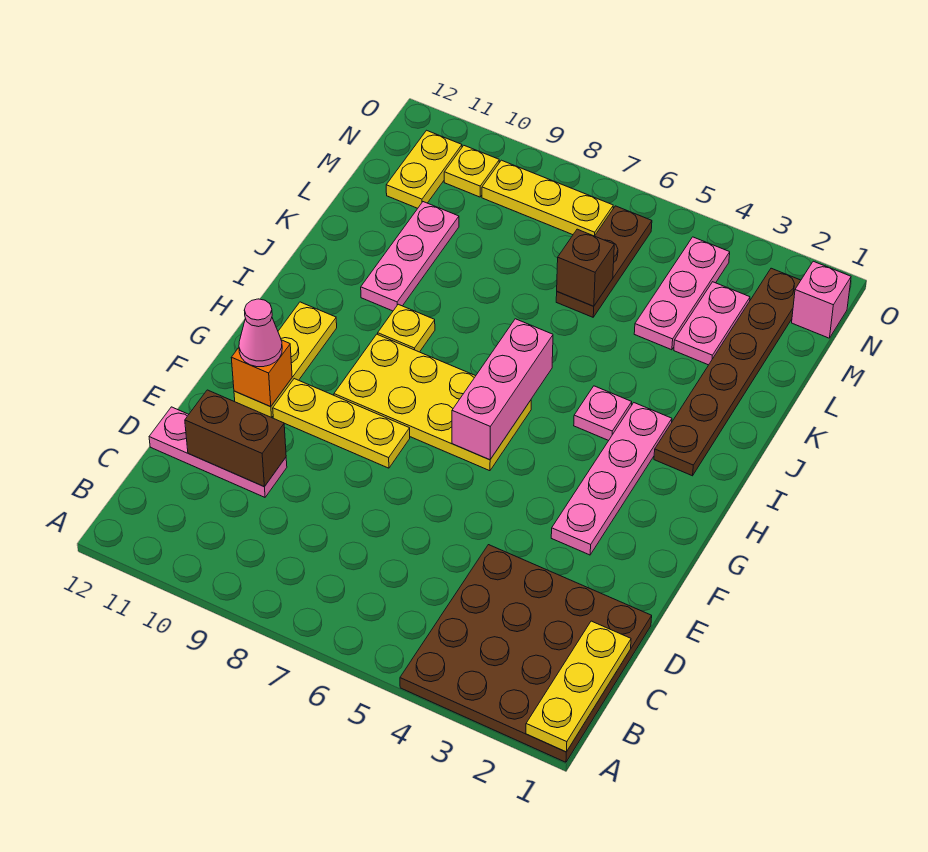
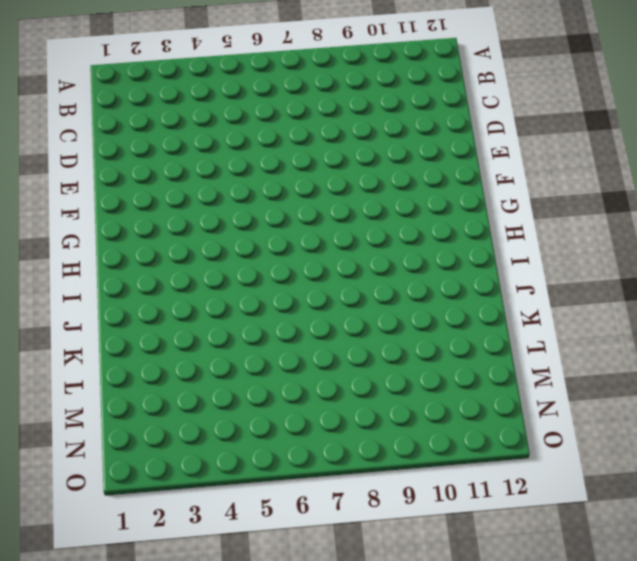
none -> brown plate A1:D4 level 1
none -> pink plate D10:D12 level 1
none -> pink plate F3:I3 level 1

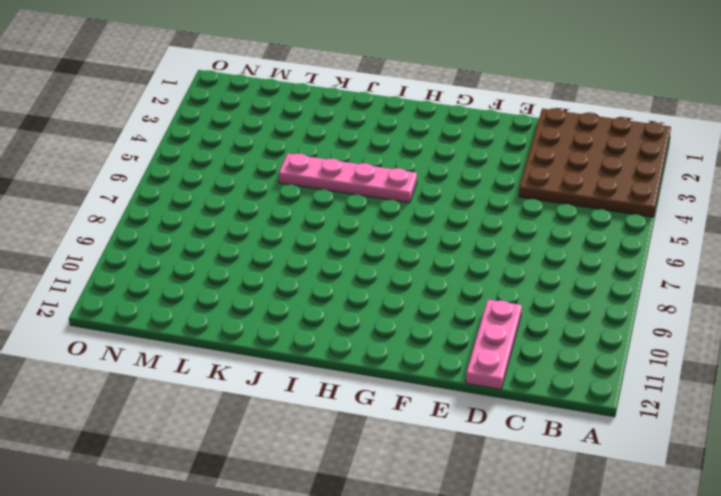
pink plate H5:K5 level 1 -> pink plate F3:I3 level 1
none -> yellow plate F8:F10 level 1
none -> yellow plate F11:H11 level 1
none -> yellow plate G6:H9 level 1

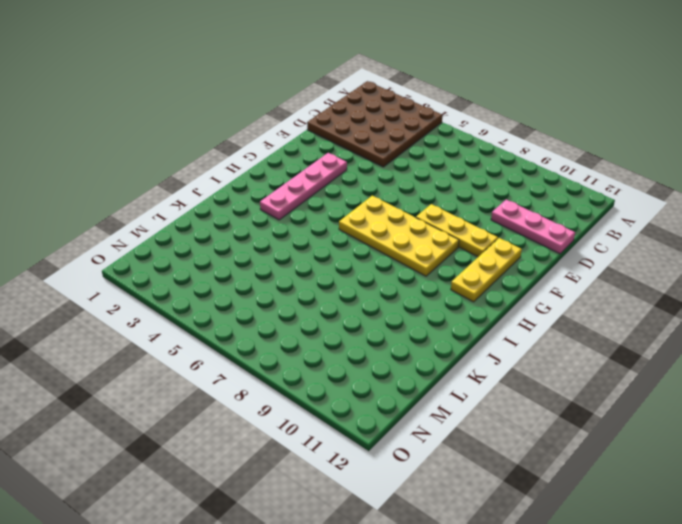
none -> brown plate I2:N2 level 1
none -> pink plate I4 level 1
none -> yellow plate I9 level 1

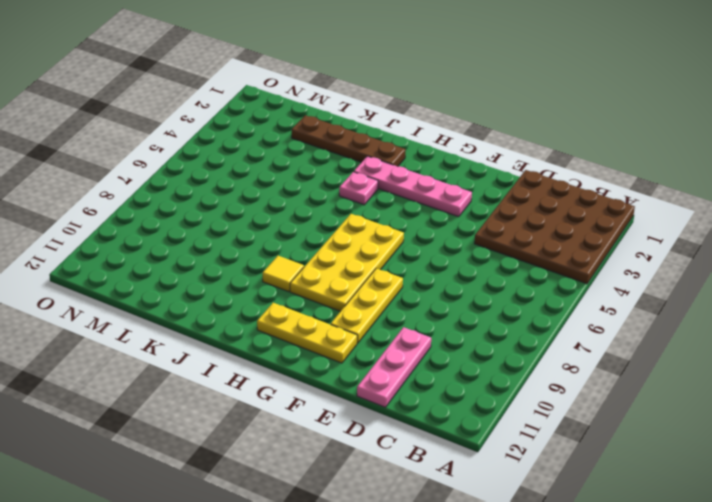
brown plate I2:L2 level 1 -> brown plate I2:N2 level 1
yellow tile I9 level 1 -> yellow plate I9 level 1
none -> pink plate J10:L10 level 1
none -> pink plate L3:M3 level 1
none -> pink plate L4:N4 level 1

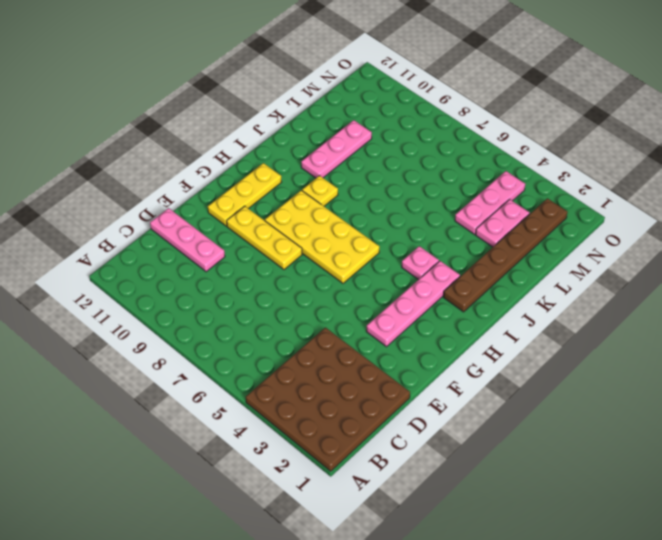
none -> brown plate L6:N6 level 1
none -> yellow plate M11:N11 level 1
none -> pink brick N1 level 1

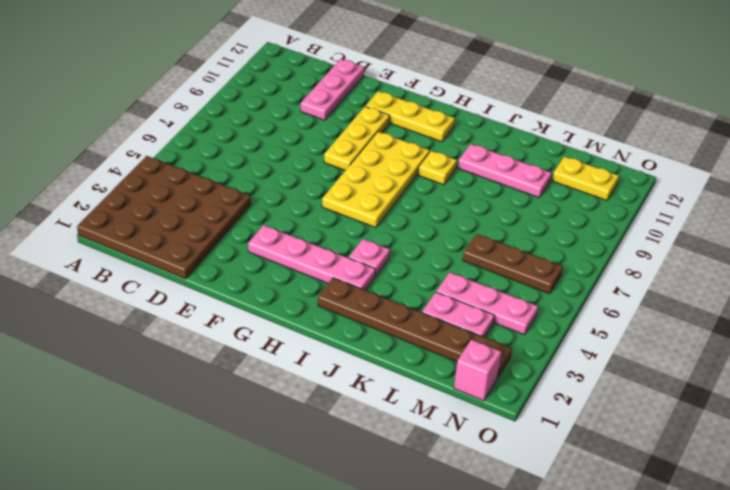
none -> yellow plate N7:N9 level 1
none -> yellow plate N10 level 1
none -> yellow plate A1:C1 level 2

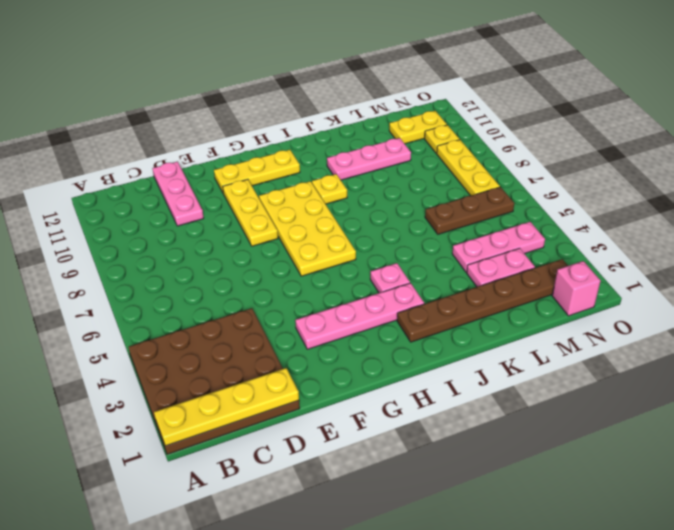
yellow plate A1:D1 level 2 -> yellow plate A1:C1 level 2
none -> brown brick D10:D11 level 2
none -> orange brick F11 level 2
none -> pink brick G6:I6 level 2

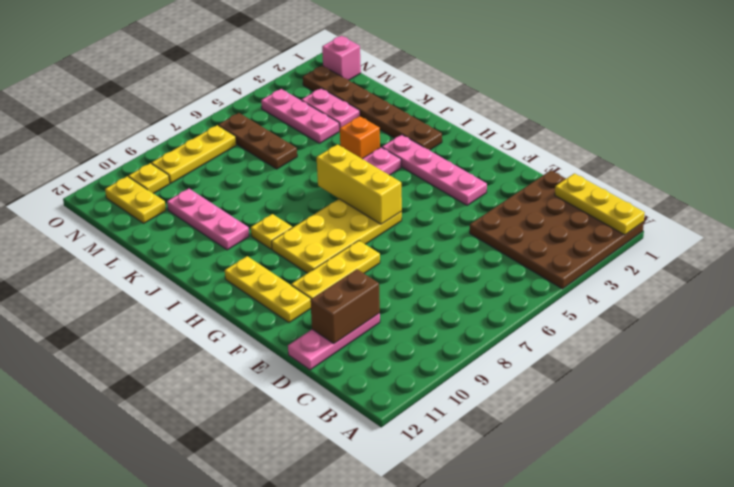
yellow brick G6:I6 level 2 -> pink brick G6:I6 level 2
orange brick J4 level 1 -> orange brick F11 level 2
none -> brown brick L6 level 2
none -> pink cone F11 level 3

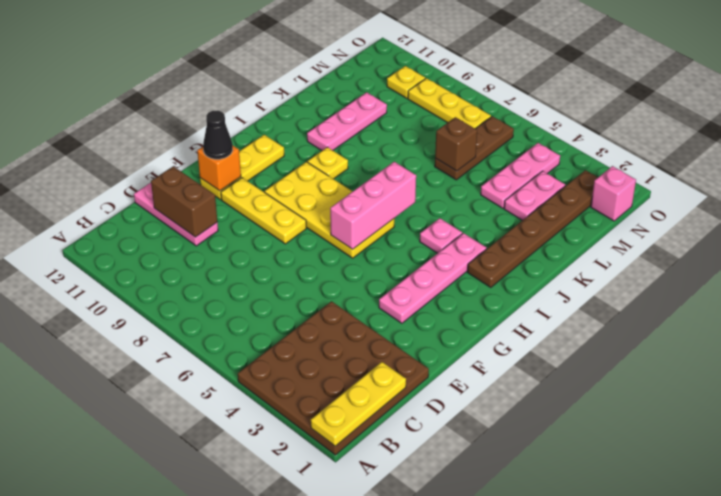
black cone F11 level 3 -> pink cone F11 level 3
none -> yellow plate M11:N11 level 1

